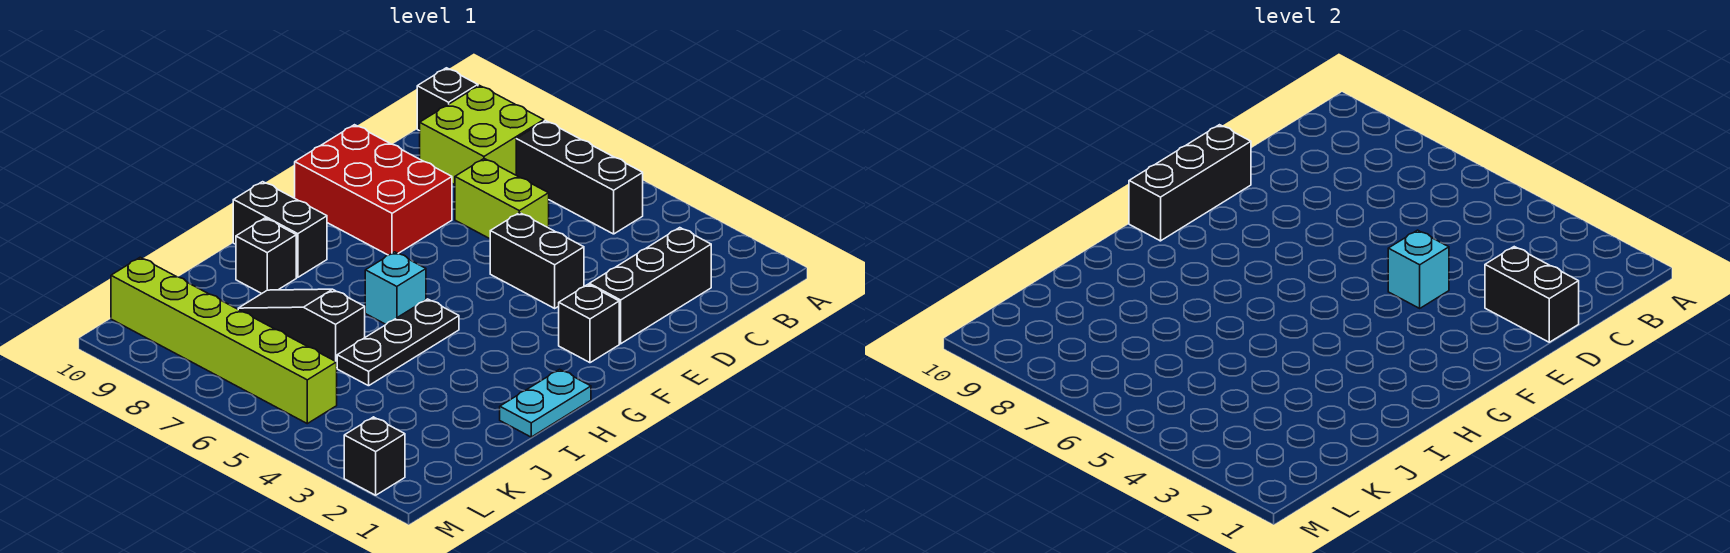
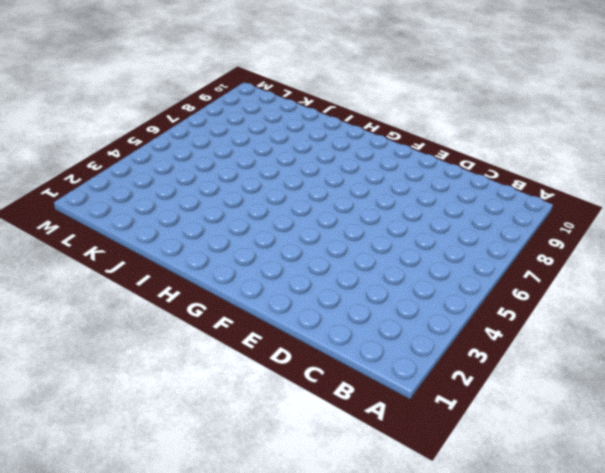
none -> black brick B5:B7 level 1
none -> lime brick B8:C9 level 1
none -> black brick B10 level 1

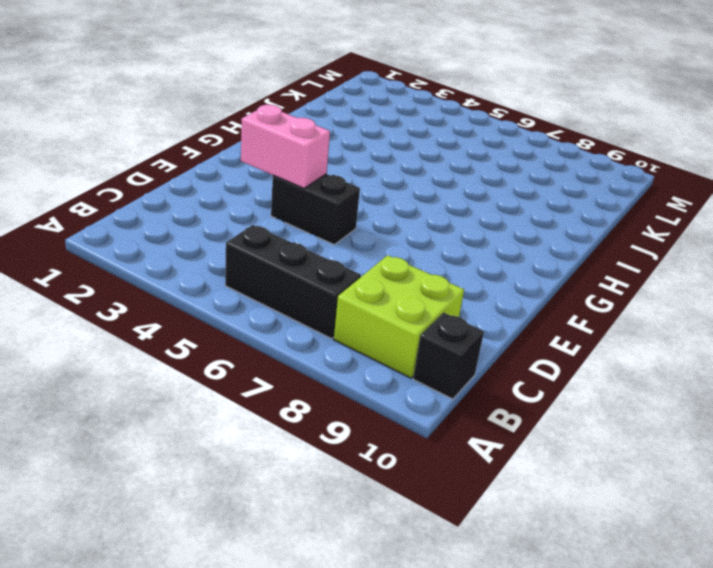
pink brick E3:E4 level 2 -> cyan brick E4 level 2
none -> black brick C2:E2 level 1
none -> lime brick D6:D7 level 1
none -> red brick E8:F10 level 1

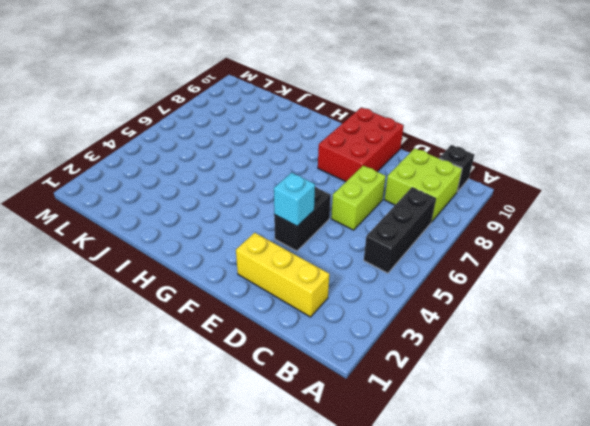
yellow brick C2:E2 level 1 -> black brick C2:E2 level 1
none -> black brick F2 level 1
none -> cyan plate H1:I1 level 1
none -> black plate H5:J5 level 1

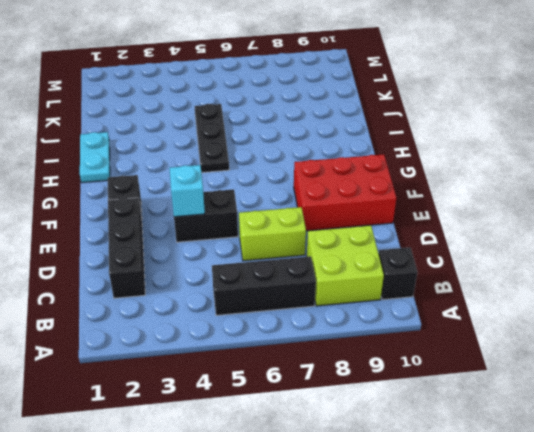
none -> cyan brick H6 level 1
none -> black brick H9:H10 level 1
none -> black brick I9 level 1

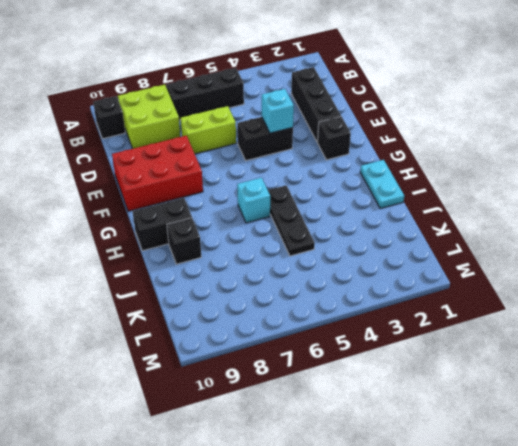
none -> black slope J6:J8 level 1 top 6
none -> lime brick L5:L10 level 1
none -> black brick M2 level 1

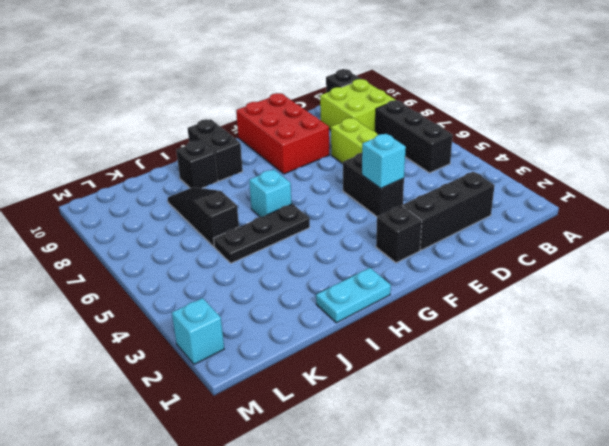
cyan brick M2 level 1 -> black brick M2 level 1
none -> lime brick L5:L10 level 1
none -> black brick D1:D2 level 2
none -> black brick E10:G10 level 2

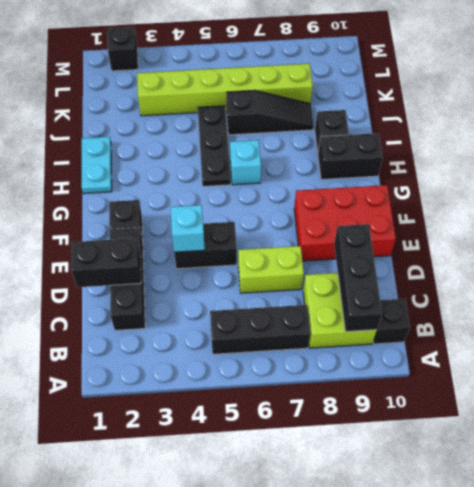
black brick B9:D9 level 2 -> black brick E10:G10 level 2
lime brick K3:K8 level 1 -> lime brick L5:L10 level 1

